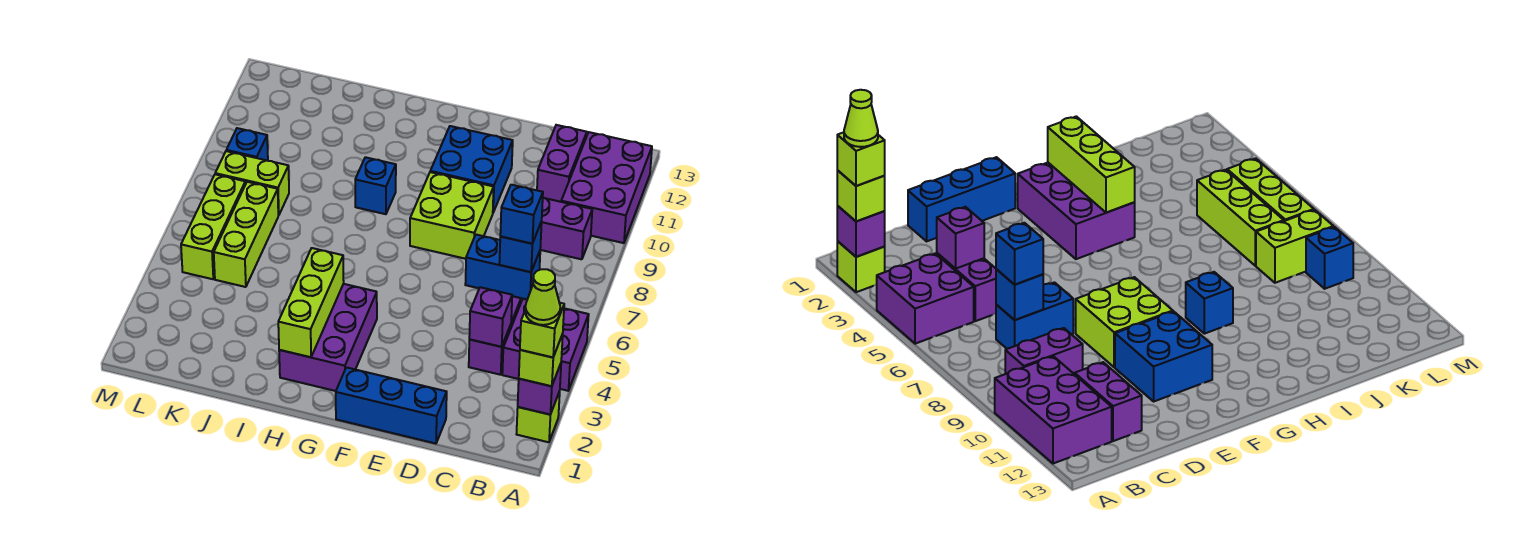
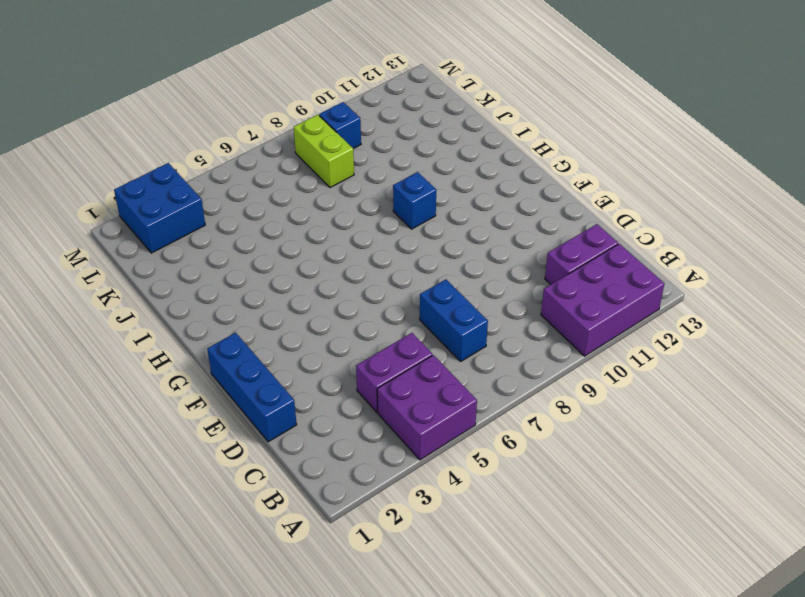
blue brick L2:M3 level 1 -> blue brick E10:F11 level 1
none -> lime brick A2 level 1
none -> purple brick B9:C9 level 1
none -> lime brick E8:F9 level 1

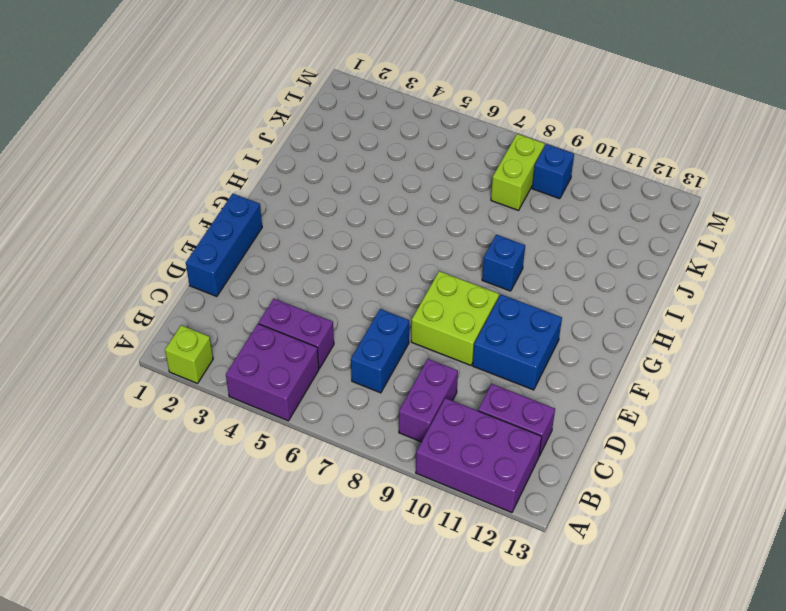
none -> purple brick G2:H4 level 1
none -> lime brick K5:K7 level 1
none -> lime brick L5:L7 level 1

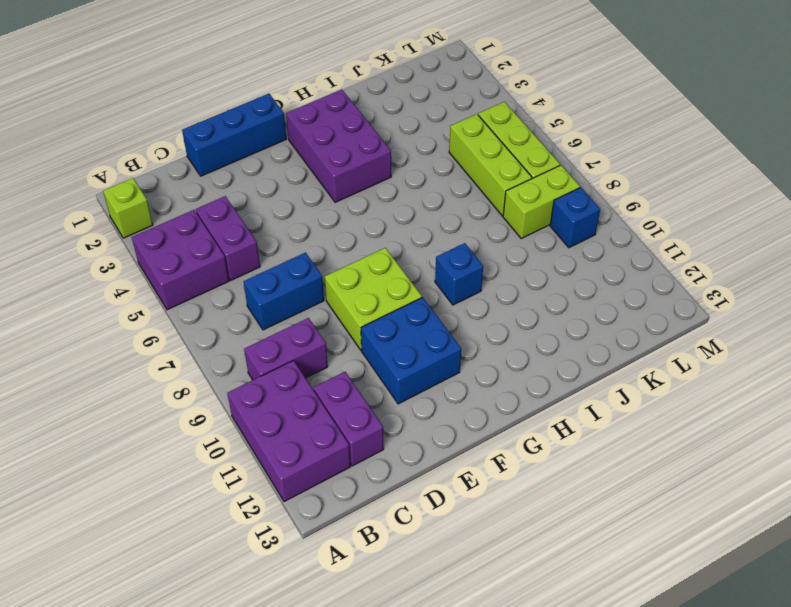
none -> purple brick A2 level 2
none -> purple brick C4 level 2
none -> blue brick C7 level 2

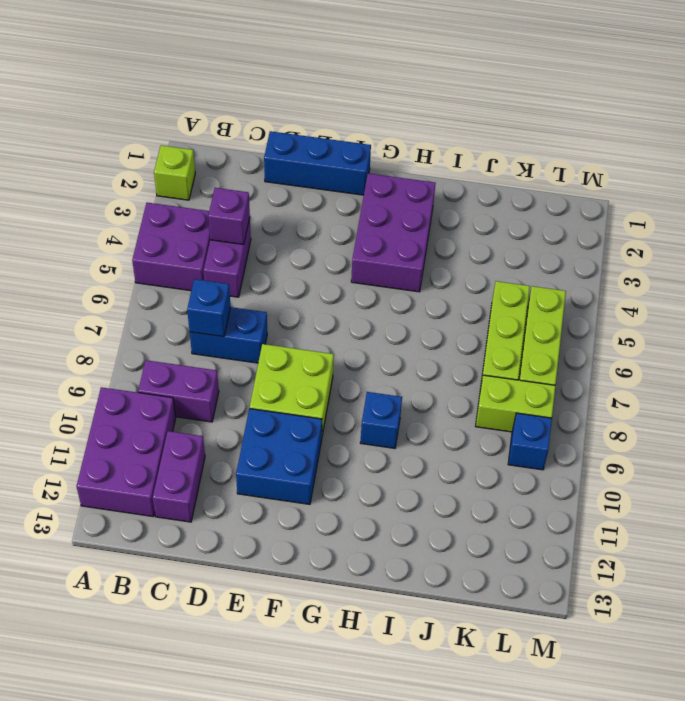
none -> purple brick A2 level 2
none -> lime brick H2:H4 level 2
none -> lime brick A2 level 3

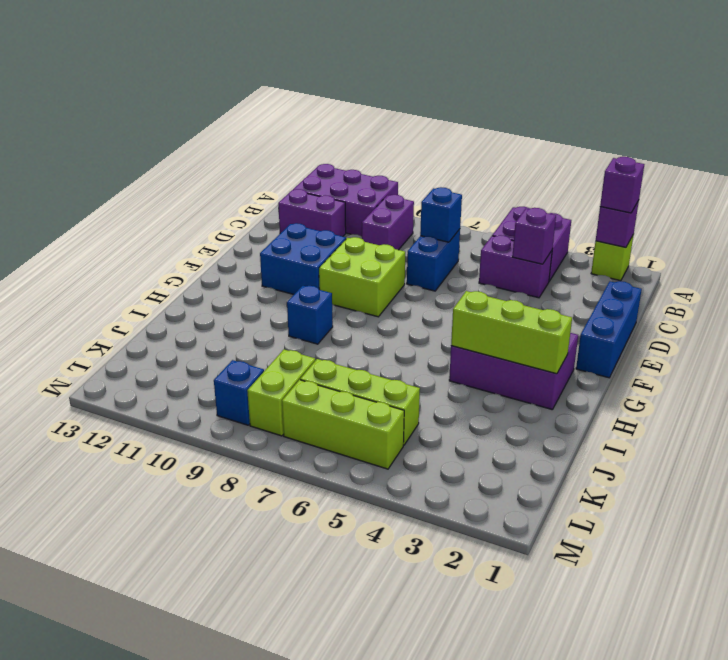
purple brick A2 level 3 -> lime brick A2 level 3
none -> blue brick C7 level 3
none -> lime brick A2 level 4
none -> lime cone A2 level 5

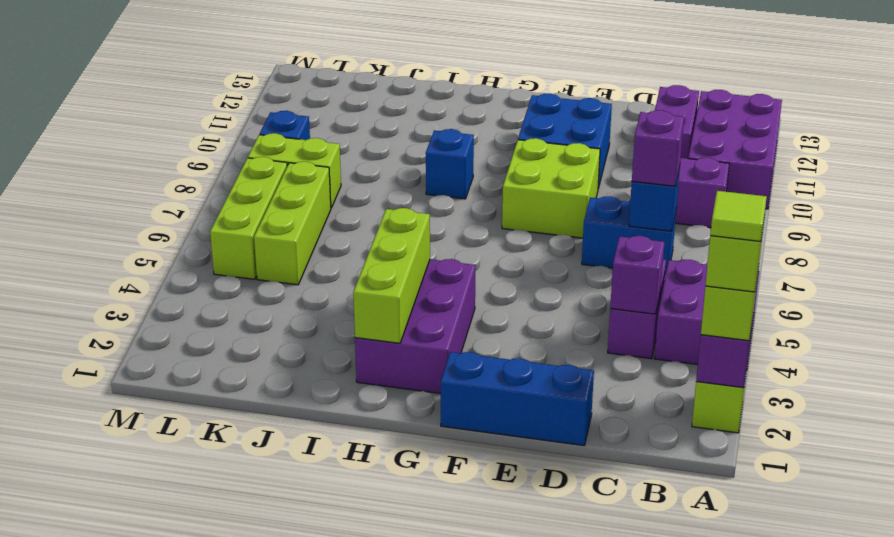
lime tile A2 level 5 -> lime cone A2 level 5
purple brick C7 level 3 -> blue brick C7 level 3

